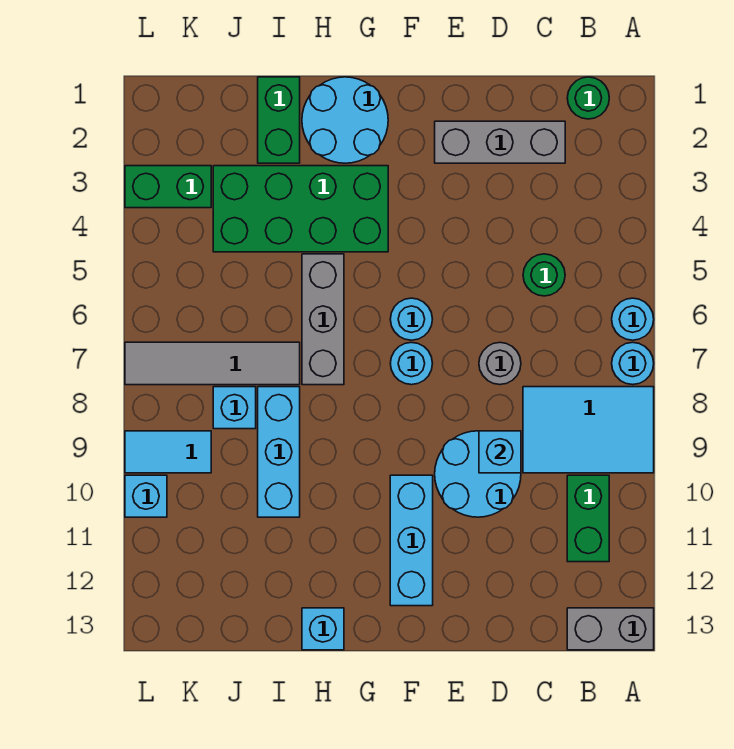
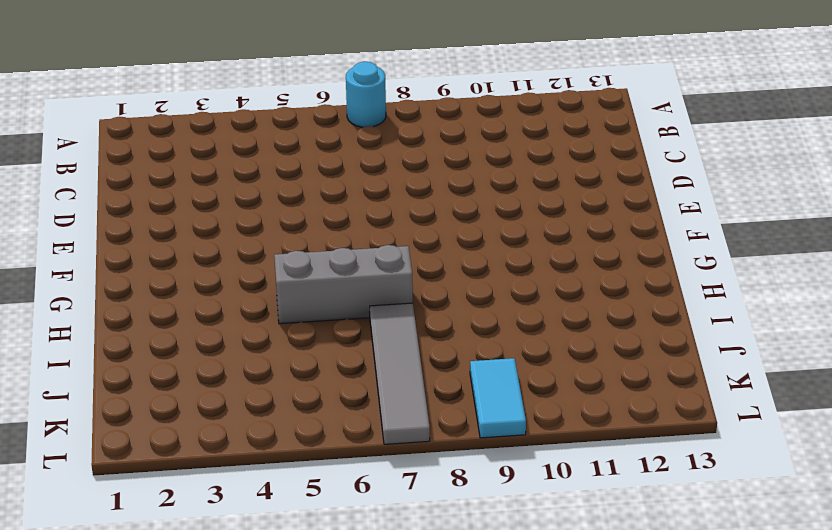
none -> cyan round brick A6 level 1
none -> cyan tile A8:C9 level 1
none -> grey brick A13:B13 level 1

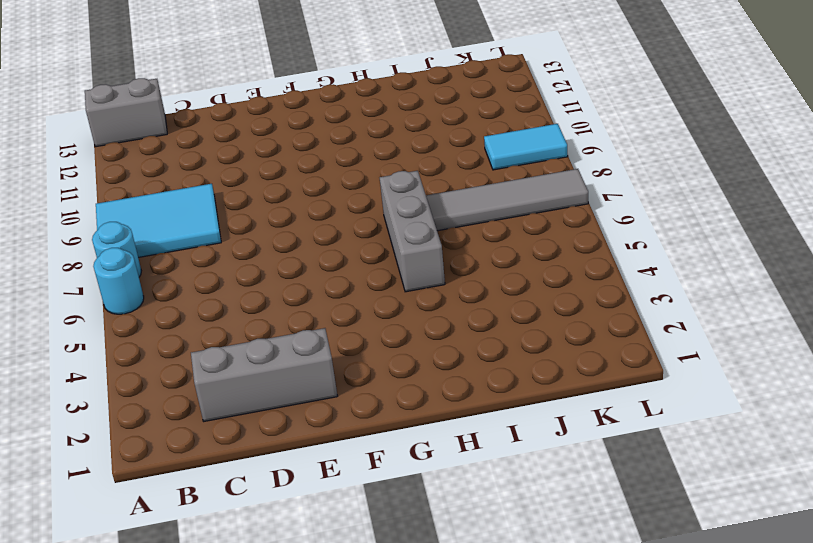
none -> green round brick B1 level 1
none -> green brick B10:B11 level 1
none -> green round brick C5 level 1

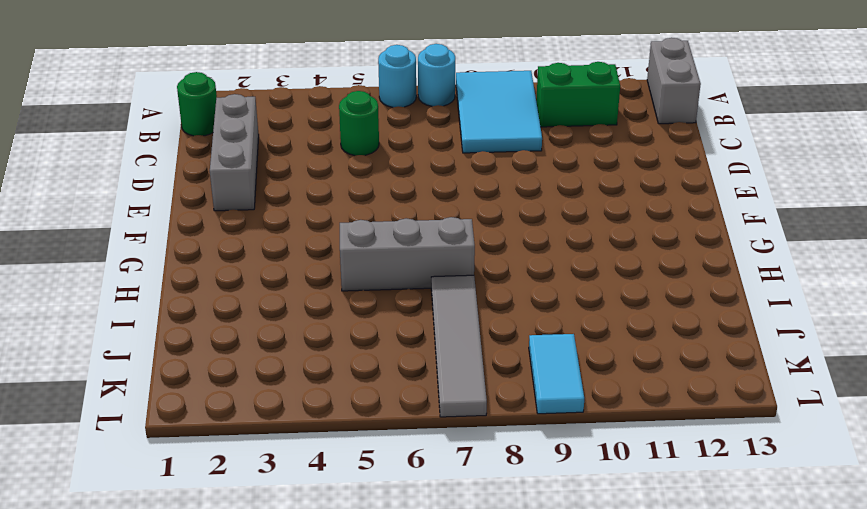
none -> grey round brick D7 level 1
none -> cyan round brick D9:E10 level 1
none -> cyan round brick F6 level 1

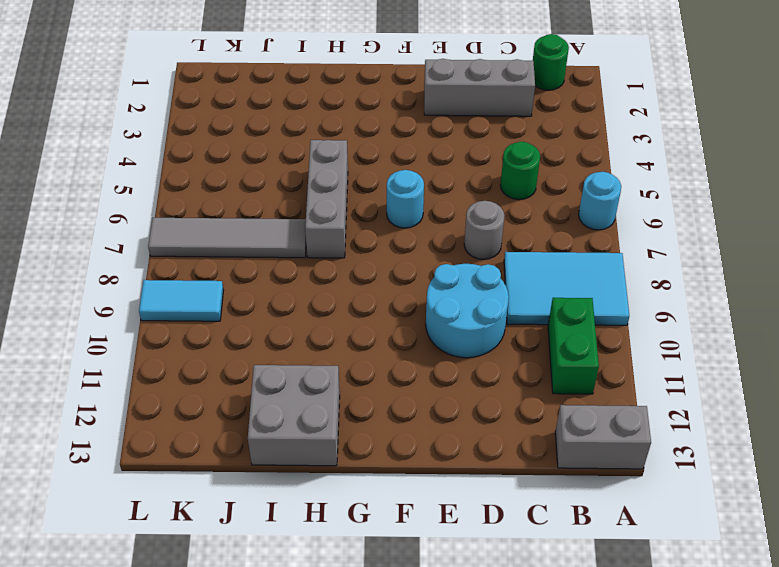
grey brick H12:I13 level 1 -> cyan brick H13 level 1
none -> cyan round brick A7 level 1
none -> cyan round brick F7 level 1
none -> cyan brick F10:F12 level 1

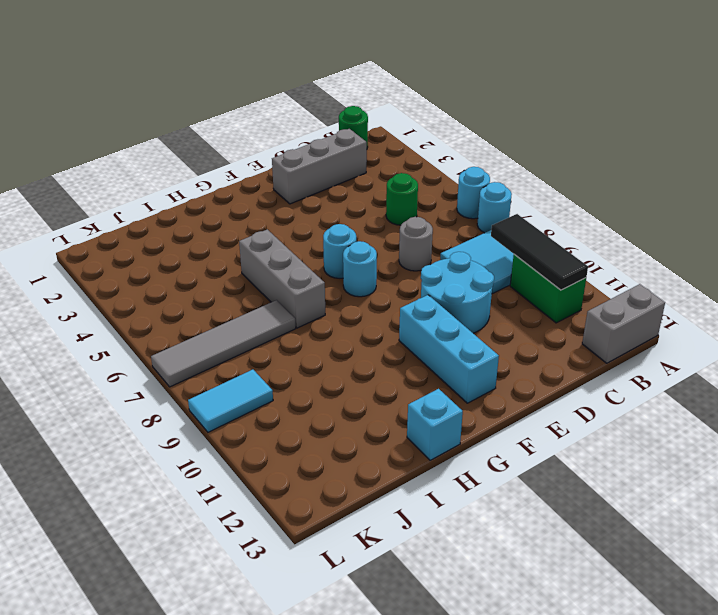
black tile B9:B11 level 2 -> none
none -> cyan round brick G1:H2 level 1
none -> green brick G3:J4 level 1
none -> green brick I1:I2 level 1

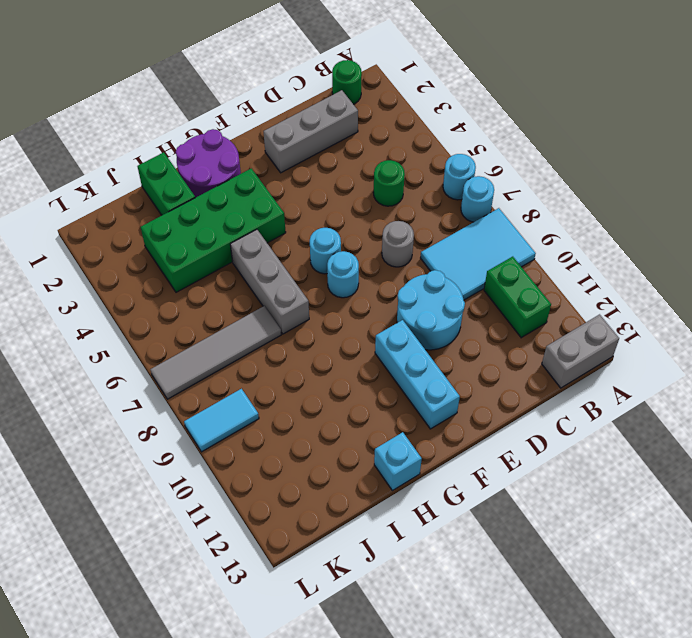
purple round brick G1:H2 level 1 -> cyan round brick G1:H2 level 1
none -> cyan brick I8:I10 level 1
none -> cyan brick J8 level 1
none -> green brick K3:L3 level 1

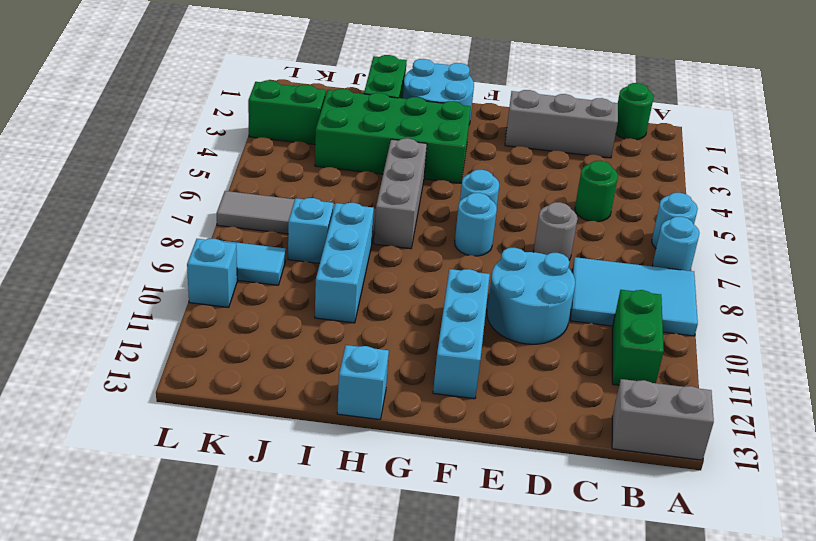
none -> cyan brick D9 level 2

